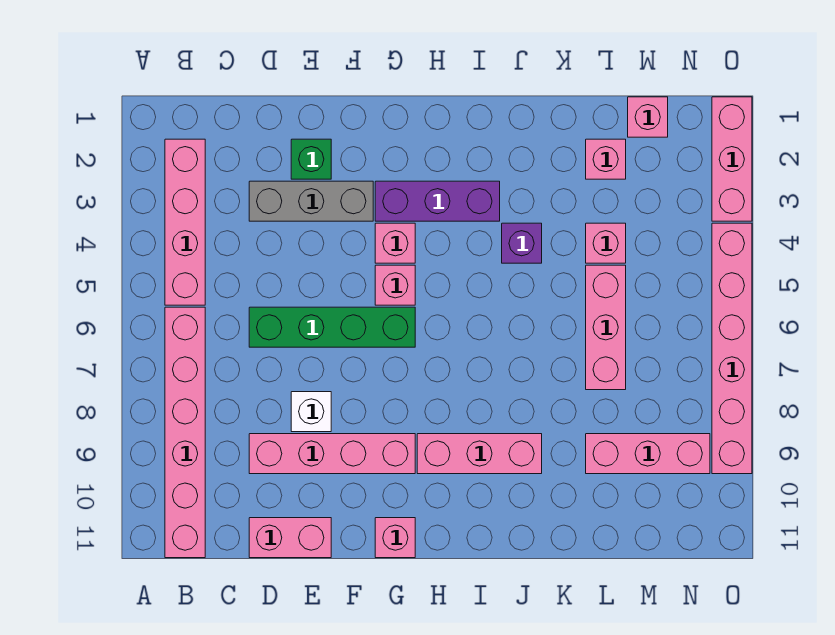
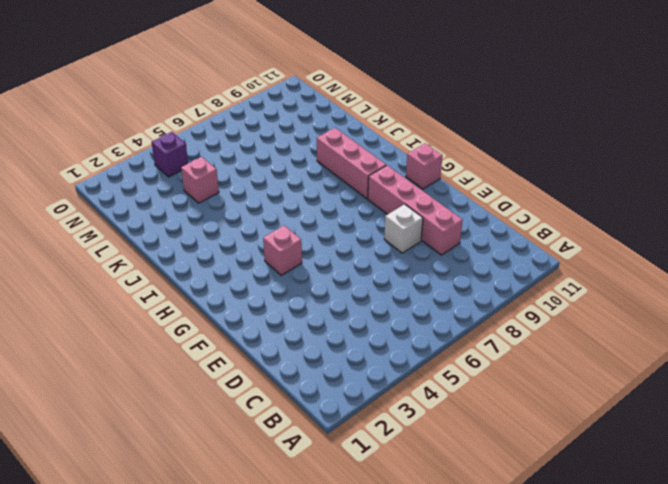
purple brick N4 level 1 -> purple brick J4 level 1
none -> pink brick B2:B5 level 1
none -> pink brick B6:B11 level 1
none -> grey brick D3:F3 level 1

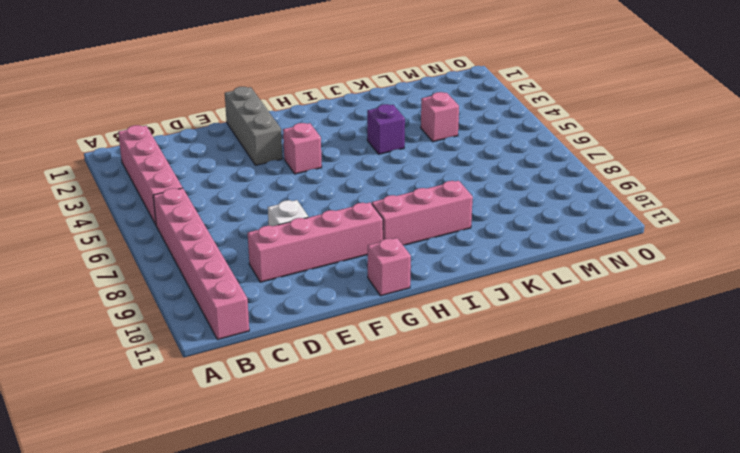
grey brick F1:F3 level 1 -> grey brick D3:F3 level 1
none -> green brick D6:G6 level 1
none -> pink brick D11:E11 level 1
none -> green brick E2 level 1

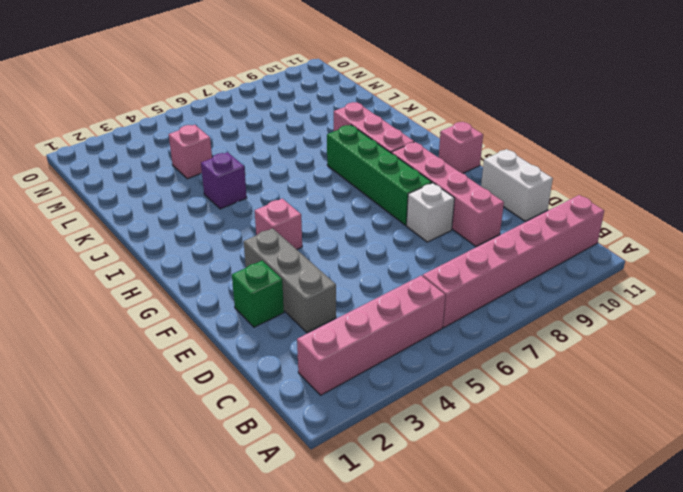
white brick D11:E11 level 1 -> pink brick D11:E11 level 1
green brick F8:I8 level 1 -> green brick D6:G6 level 1
none -> purple brick G3:I3 level 1
none -> pink brick G5 level 1
none -> pink brick L2 level 1

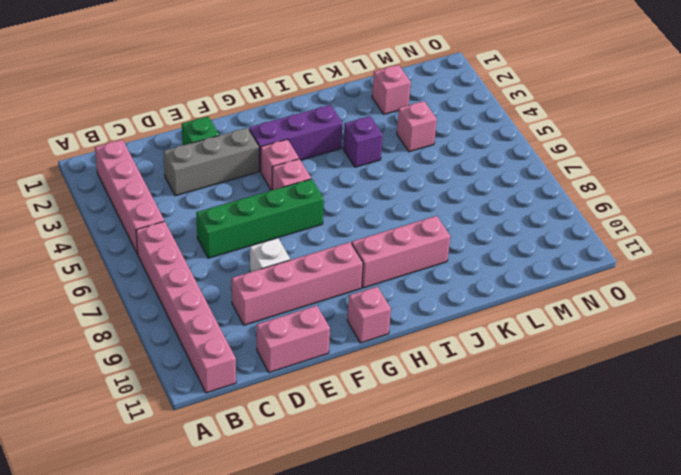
none -> pink brick L5:L7 level 1
none -> pink brick L9:N9 level 1
none -> pink brick M1 level 1

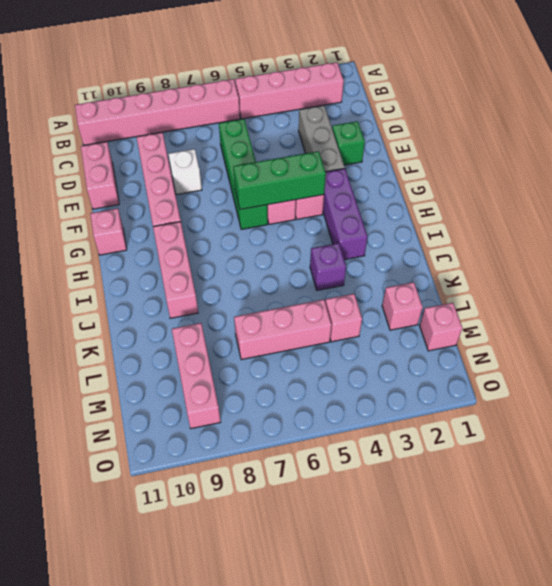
green brick G4:G6 level 2 -> none
none -> pink brick O1:O3 level 1
none -> pink brick O4:O9 level 1

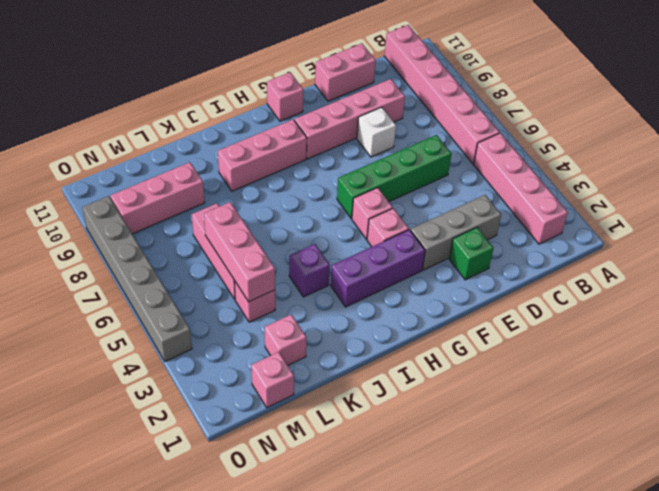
pink brick L4:L6 level 2 -> pink brick O1:O3 level 1
grey brick O4:O9 level 1 -> pink brick O4:O9 level 1

